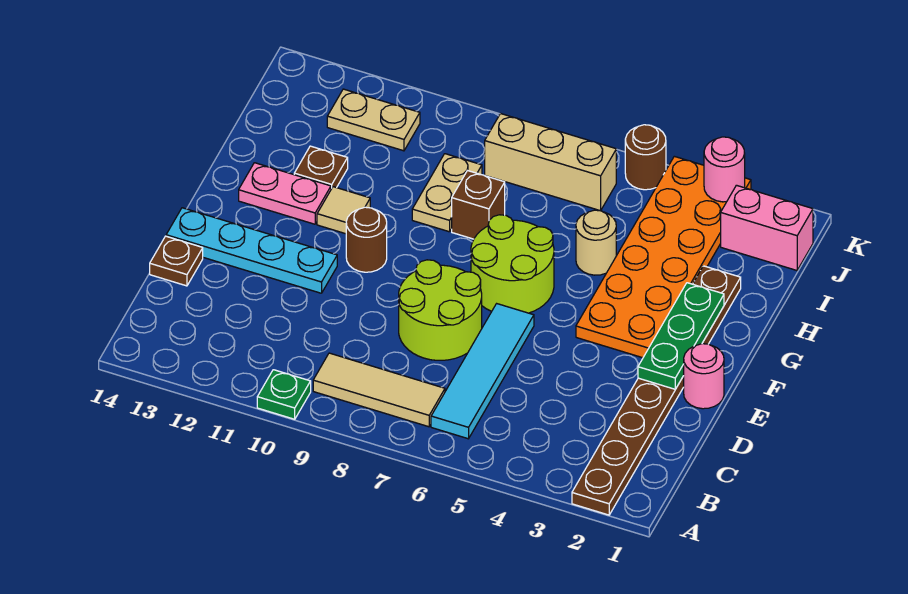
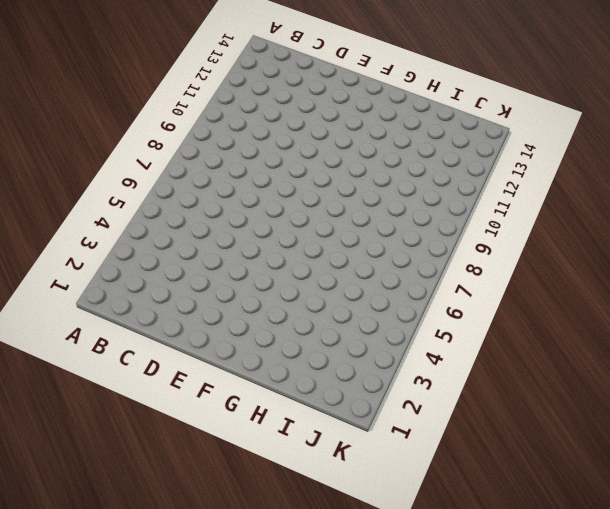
none -> brown plate A2:H2 level 1
none -> green plate A10 level 1
none -> cyan tile B6:E6 level 1

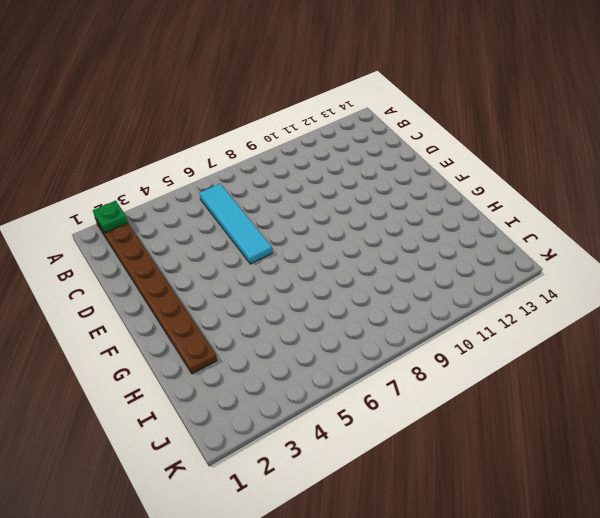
green plate A2 level 2 -> green plate A10 level 1
none -> tan tile B7:B9 level 1
none -> lime round brick D7:E8 level 1
none -> brown plate D14 level 1

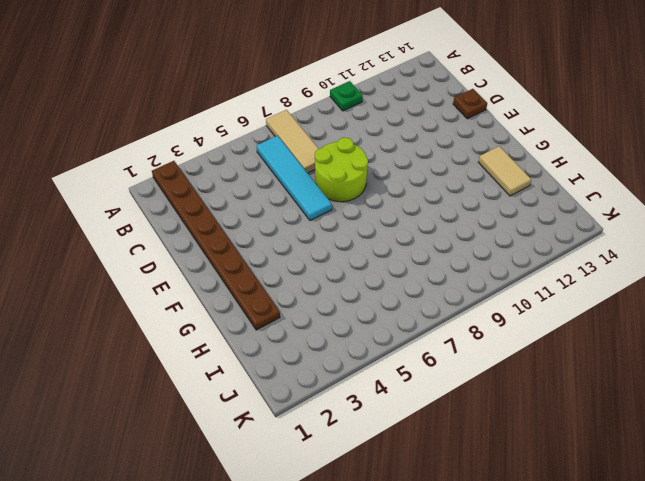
tan tile A7:C7 level 1 -> tan tile B7:B9 level 1
tan tile G13:H13 level 1 -> pink plate G12:G13 level 1
none -> pink round brick E1 level 1
none -> cyan plate E11:E14 level 1
none -> orange plate F3:K4 level 1

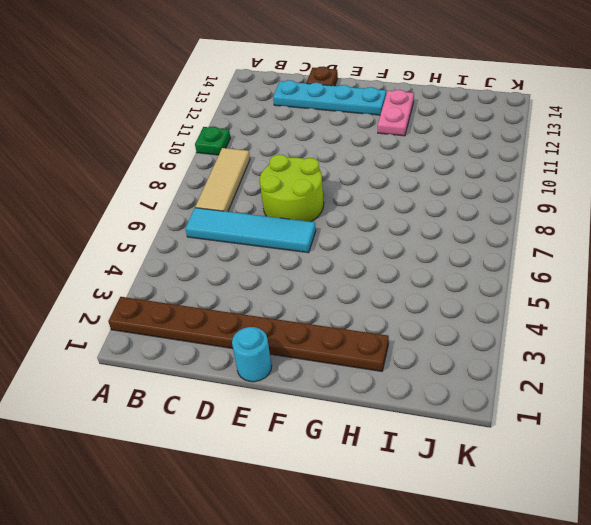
cyan plate C13:F13 level 1 -> cyan plate E11:E14 level 1
cyan round brick E1 level 1 -> pink round brick E1 level 1
none -> orange plate F3:K4 level 1
none -> lime round brick F6:G7 level 1
none -> brown round brick F10 level 1

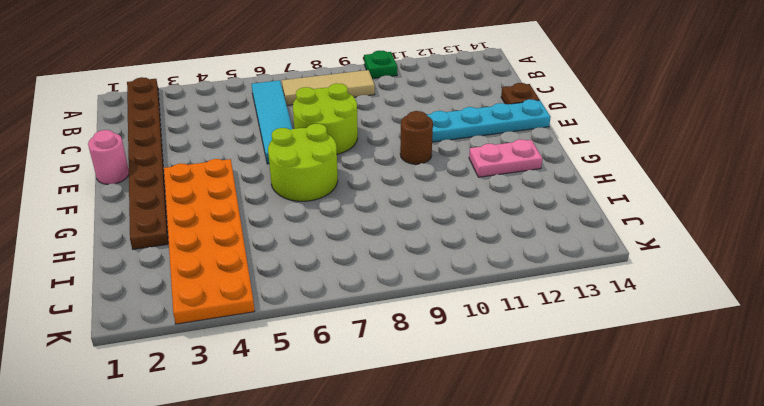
none -> tan tile G11 level 1
none -> tan round brick H5 level 1
none -> brown brick H8 level 1

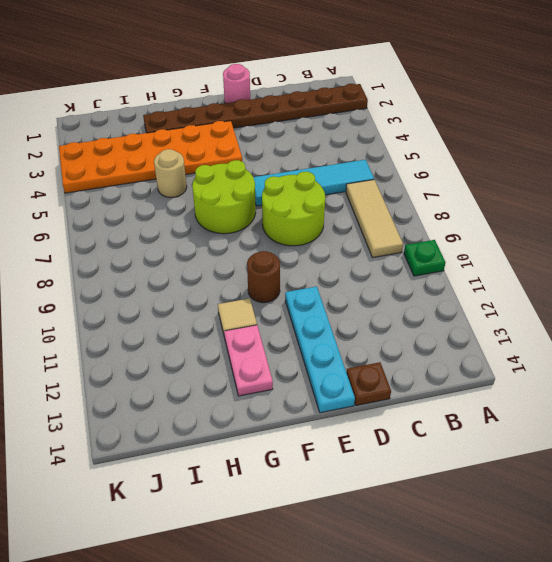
none -> brown brick H8 level 1
none -> tan plate H9:I9 level 1
none -> brown plate H12 level 1

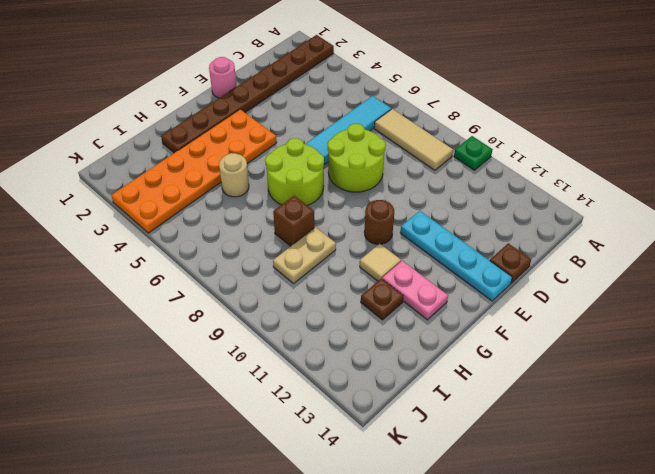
none -> pink brick J1:J2 level 1
none -> tan brick J6:J8 level 1
none -> tan plate J11:J12 level 1

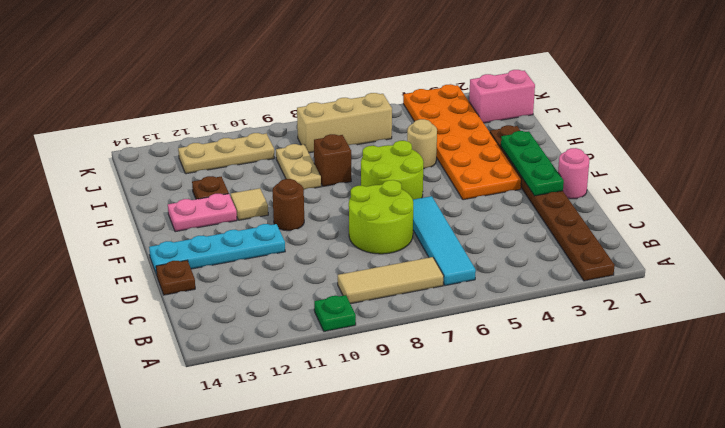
tan plate J10:J12 level 1 -> tan plate J11:J12 level 1
none -> brown round brick K5 level 1
none -> pink round brick K3 level 2

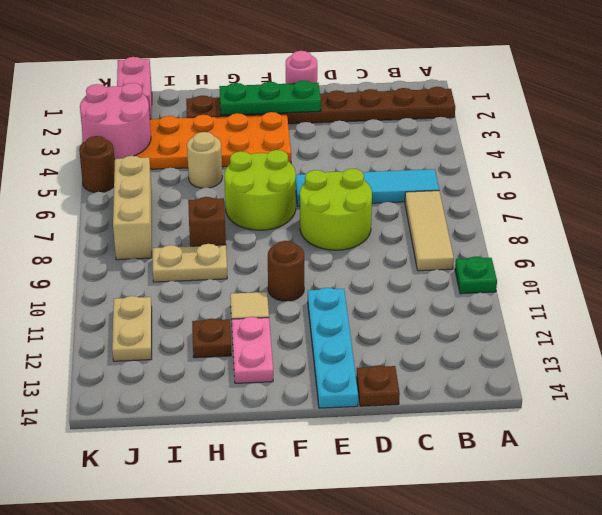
pink round brick J3:K4 level 2 -> pink round brick K3 level 2

